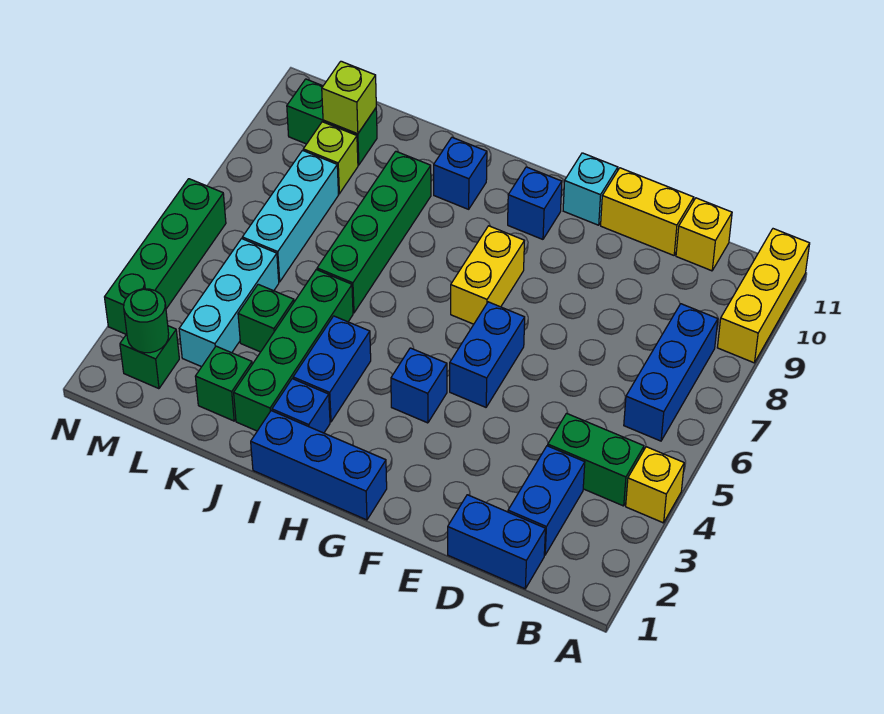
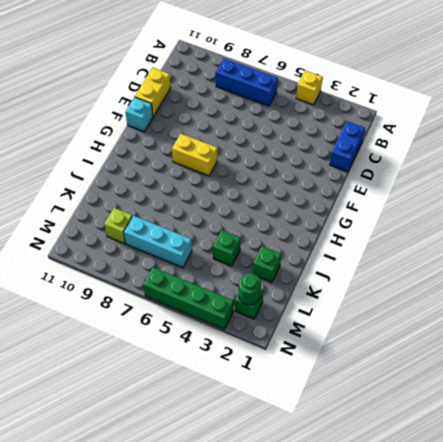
none -> yellow brick A9:A11 level 1
none -> green brick B4:C4 level 1
none -> blue brick C2:C3 level 1

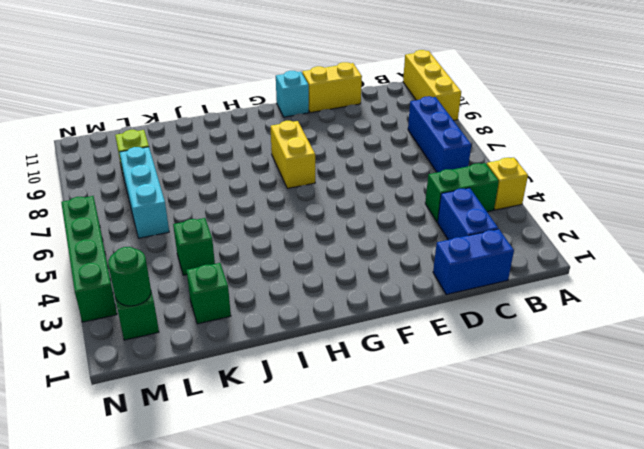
none -> yellow brick C11 level 1
none -> blue brick F5:F6 level 1
none -> blue brick G1:I1 level 1

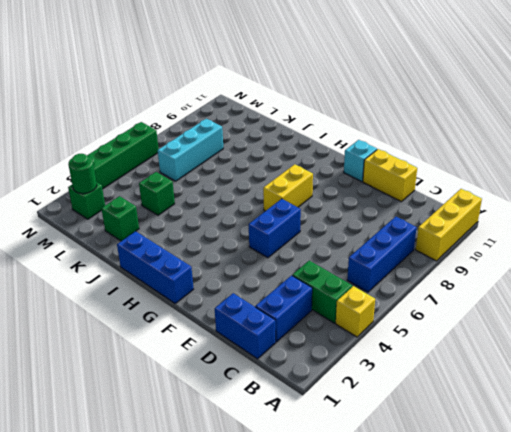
none -> yellow brick C11 level 1
none -> blue brick G4 level 1
none -> blue brick G10 level 1

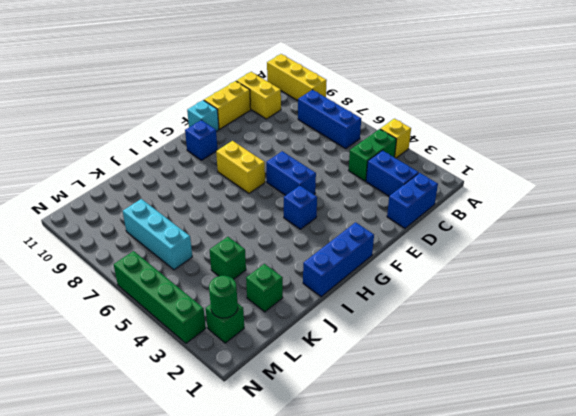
yellow brick C10:C11 level 1 -> yellow brick C11 level 1
none -> blue brick I2 level 1
none -> blue brick I3:I4 level 1
none -> blue brick I10 level 1

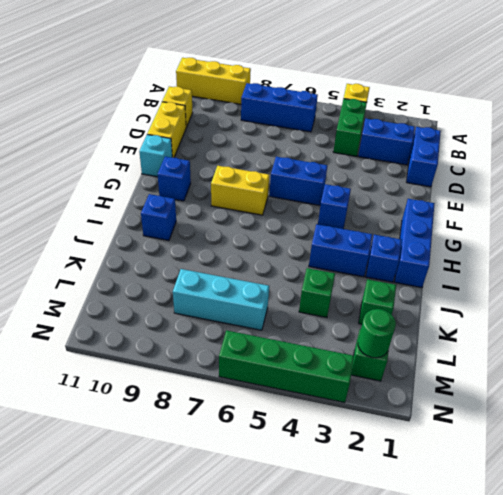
none -> green brick J2:J5 level 1
none -> green brick J6:J9 level 1
none -> cyan brick L3:L5 level 1

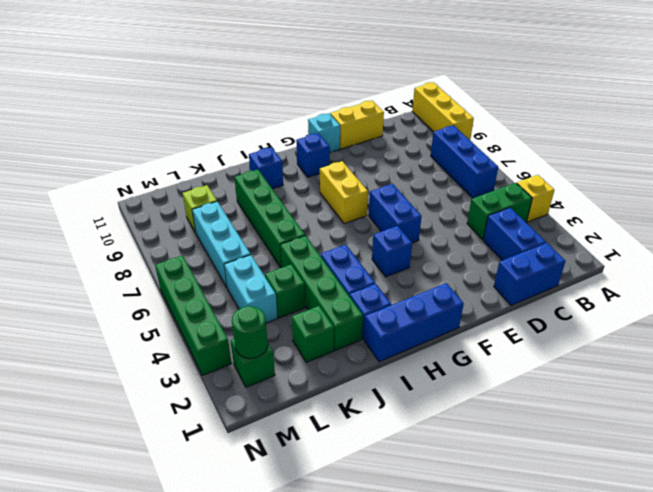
cyan brick L4:L5 level 1 -> cyan brick L3:L5 level 1
none -> yellow brick C11 level 1
none -> green brick L10:M10 level 1
none -> lime brick L10 level 2

